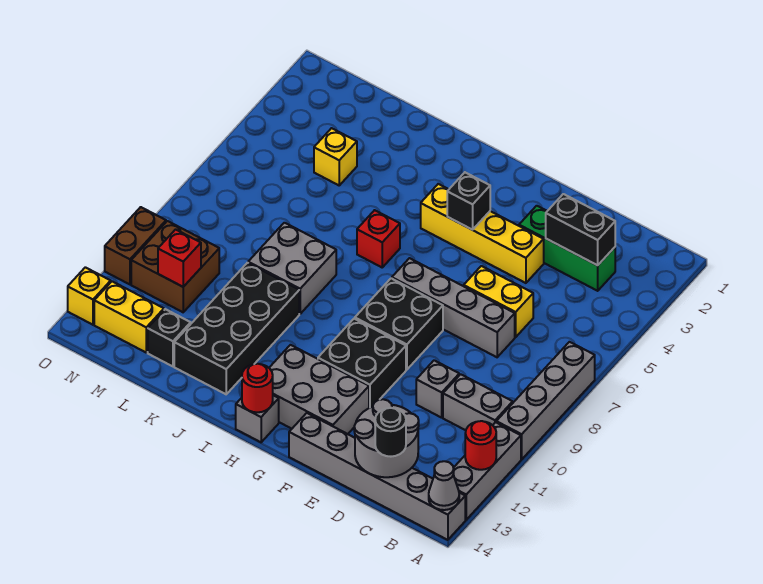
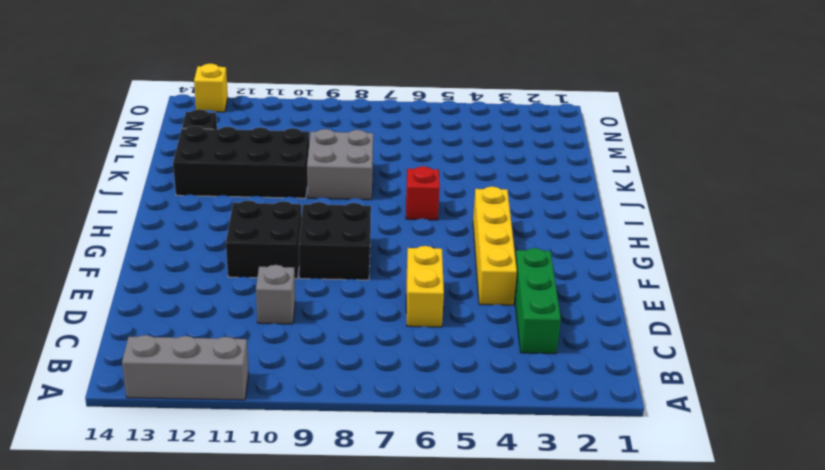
none -> grey brick A7:A10 level 1
none -> grey brick A14:F14 level 1
none -> grey brick B10:C10 level 1
none -> grey brick D7:G7 level 1

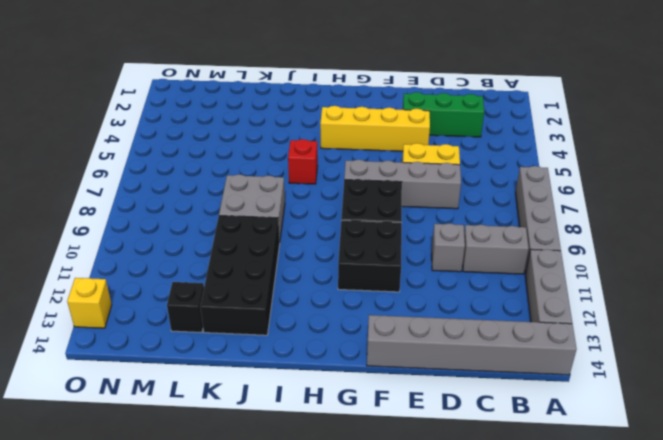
none -> grey brick F12:H13 level 1
none -> grey brick H14 level 1
none -> yellow brick L4 level 1
none -> brown brick M10:N11 level 1

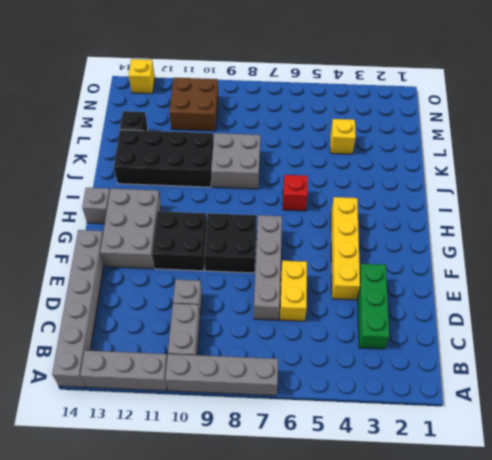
none -> yellow brick M13:N13 level 1
none -> brown brick O10:O11 level 1
none -> red round brick A12 level 2
none -> grey cone A14 level 2

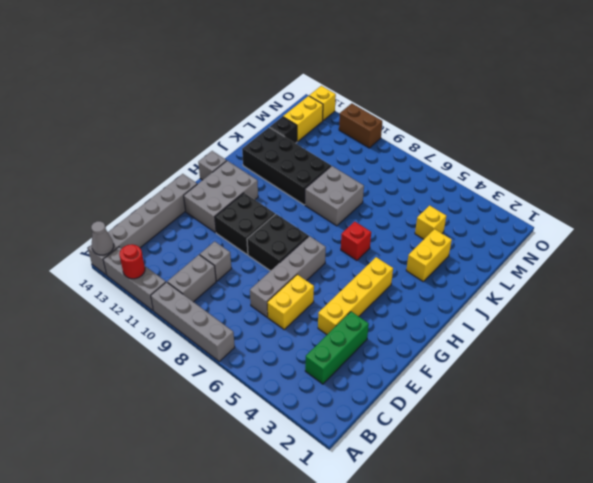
yellow brick J3:K3 level 1 -> none
none -> brown brick M10:N11 level 1
none -> black brick C3:D3 level 2
none -> grey round brick C13:D14 level 2
none -> black brick G4 level 2

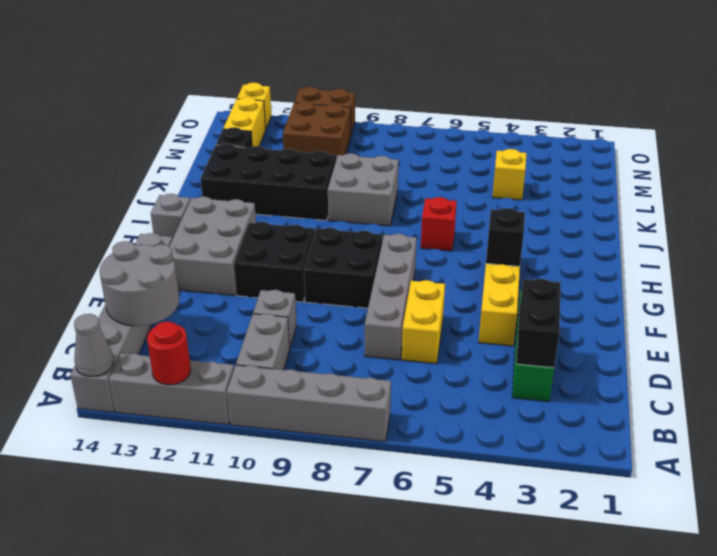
none -> red round brick H14 level 2
none -> red brick M11 level 2
none -> black round brick C14 level 3

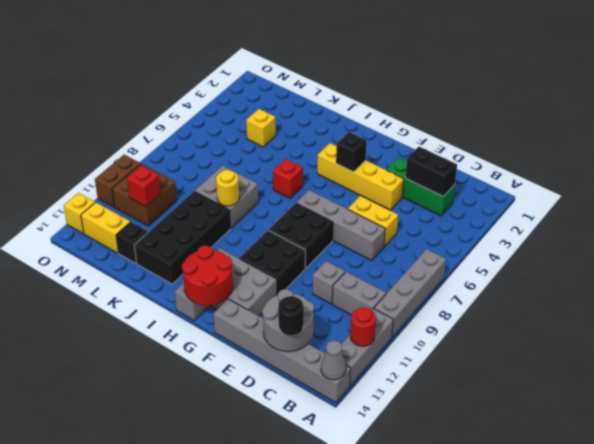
red round brick G13:H14 level 2 -> red round brick H14 level 2
yellow round brick J9 level 2 -> none

